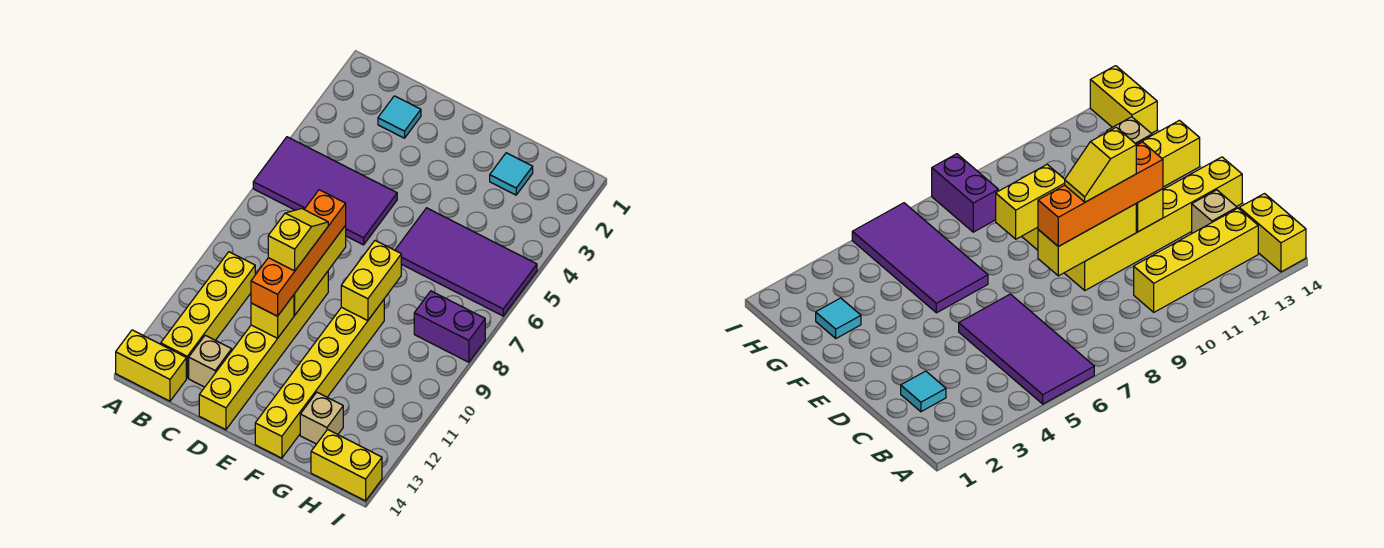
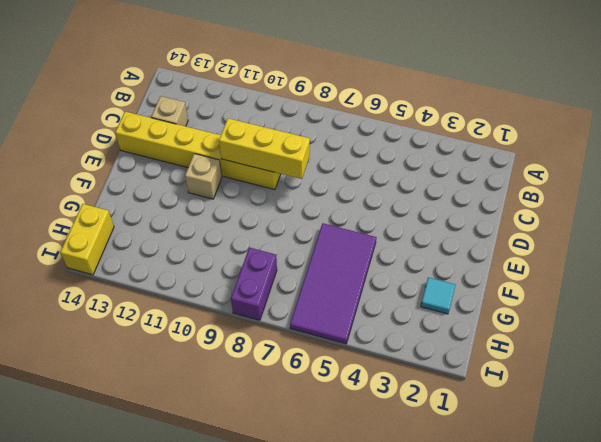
tan brick E11 level 1 -> tan brick G13 level 1
none -> purple tile A5:D6 level 1
none -> yellow brick A14:B14 level 1
none -> yellow brick B10:B13 level 1

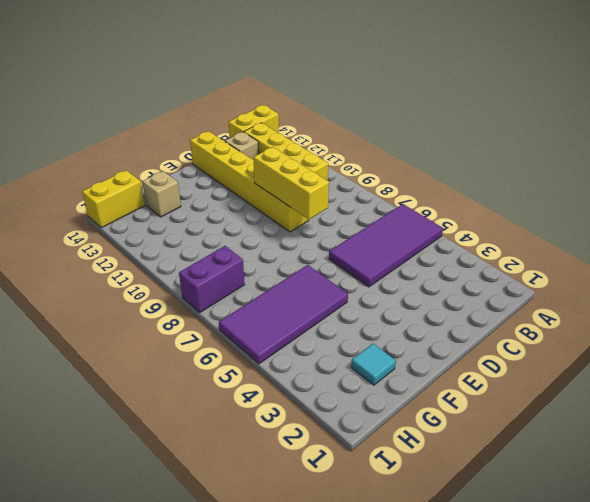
none -> cyan tile C2 level 1
none -> yellow brick F9:F14 level 1
none -> yellow brick D11 level 2

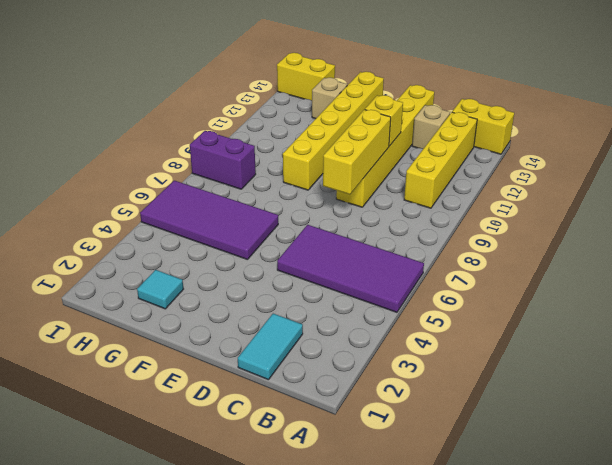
cyan tile C1:C2 level 1 -> cyan tile C2 level 1
none -> yellow brick F8:F9 level 2
none -> orange brick D8:D11 level 3
none -> yellow slope D9:D10 level 4 top 10

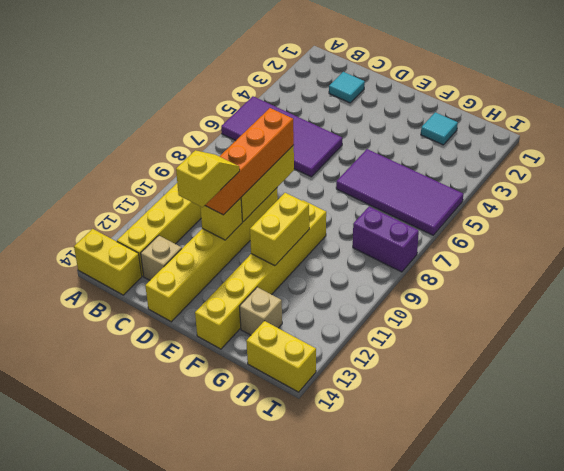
yellow slope D11:D12 level 4 top 12 -> yellow slope D9:D10 level 4 top 10
yellow brick F10:F11 level 2 -> yellow brick F8:F9 level 2

